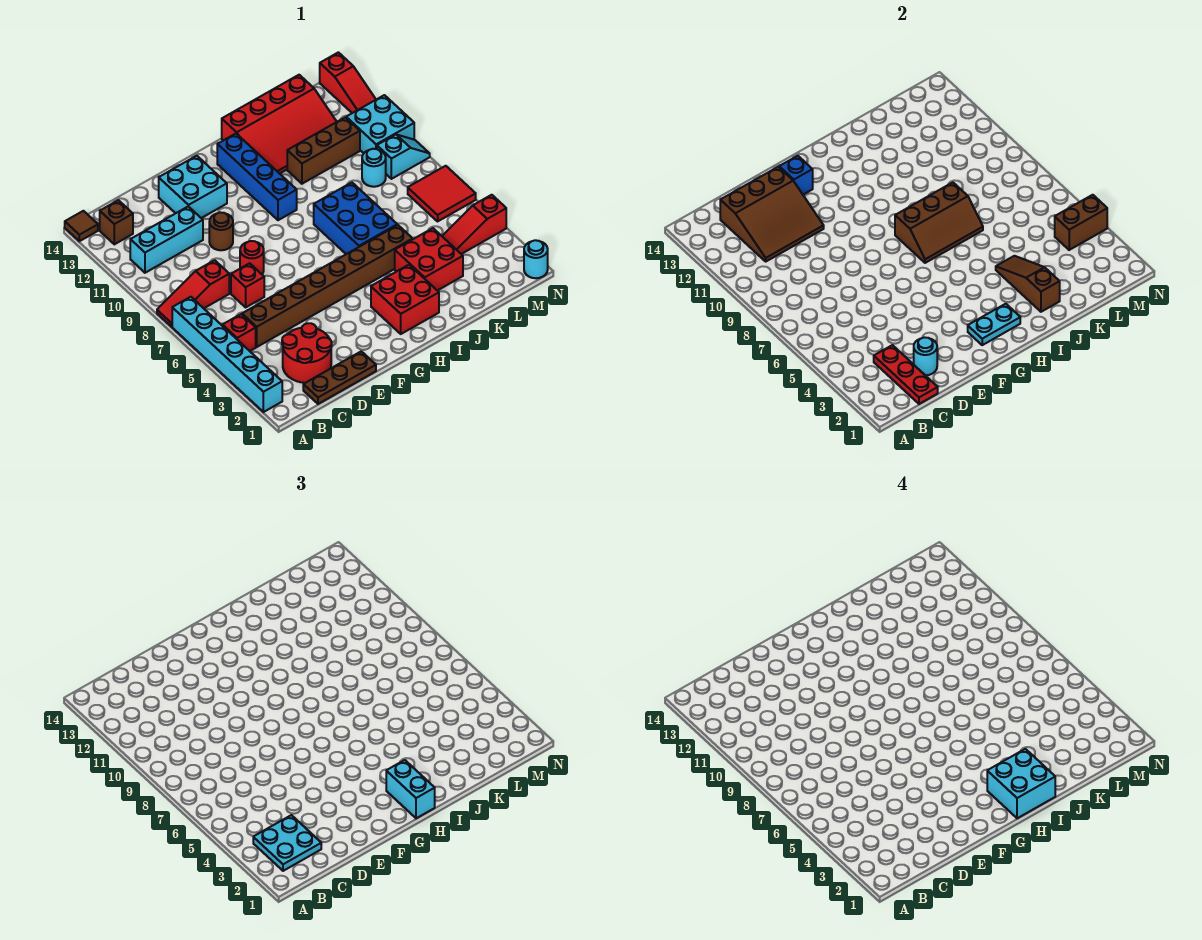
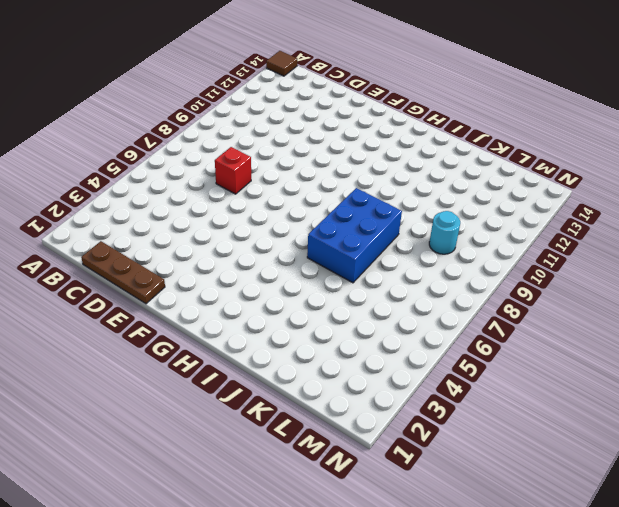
none -> cyan brick A2:A7 level 1
none -> red slope A8:C8 level 1 top C
none -> red brick B5 level 1
none -> cyan brick B11:D11 level 1

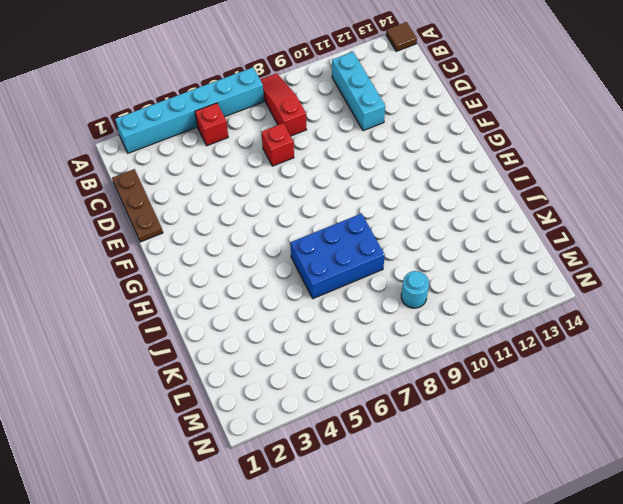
none -> brown brick B13 level 1
none -> red round brick C2:D3 level 1
none -> brown brick C5:J5 level 1
none -> red round brick E8 level 1

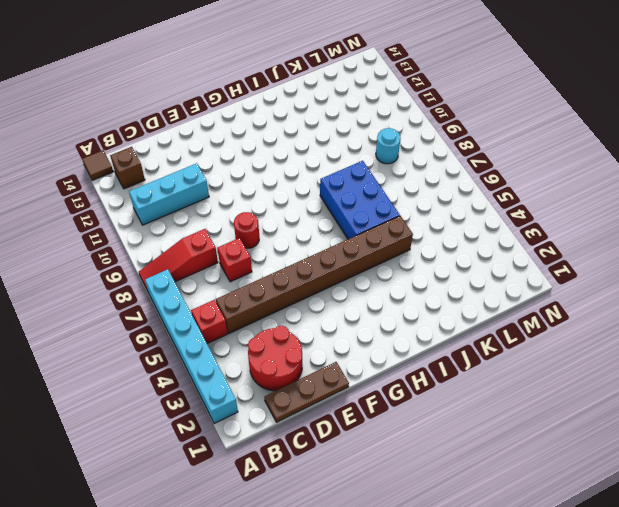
none -> brown round brick E10 level 1
none -> cyan brick E12:F13 level 1
none -> red brick H2:I3 level 1
none -> blue brick H10:H13 level 1

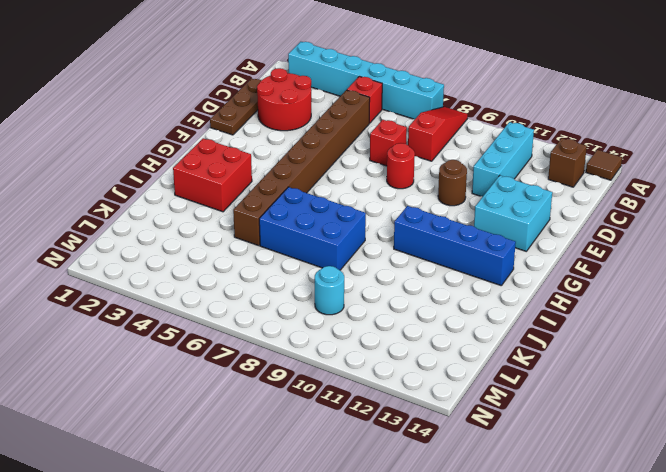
none -> red slope I12:L14 level 1 top 14
none -> red brick J3:K4 level 1
none -> brown brick J11:L11 level 1
none -> red slope L4:N4 level 1 top N

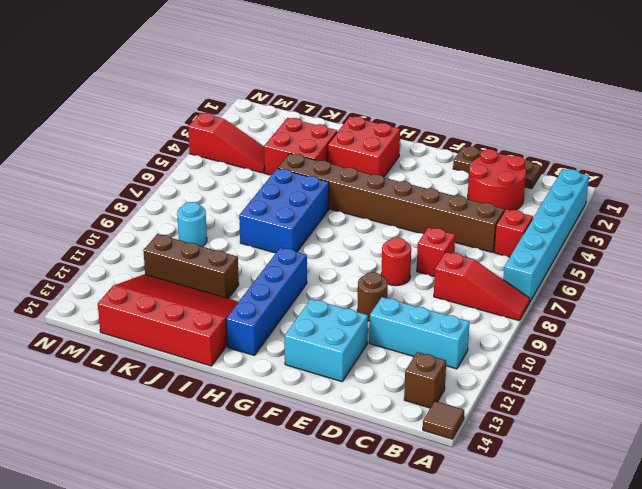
none -> red tile M6:N7 level 1
none -> cyan slope M9:N9 level 1 top M
none -> cyan brick M10:N11 level 1
none -> cyan round brick N1 level 1

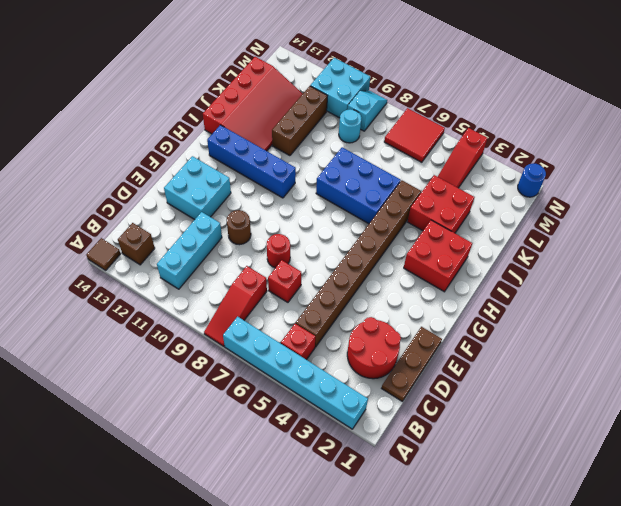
blue round brick N1 level 1 -> cyan round brick N1 level 1
none -> red slope N12:N14 level 1 top 14
none -> red plate C1:C3 level 2
none -> brown slope C11:E13 level 2 top 13
none -> cyan round brick D2 level 2

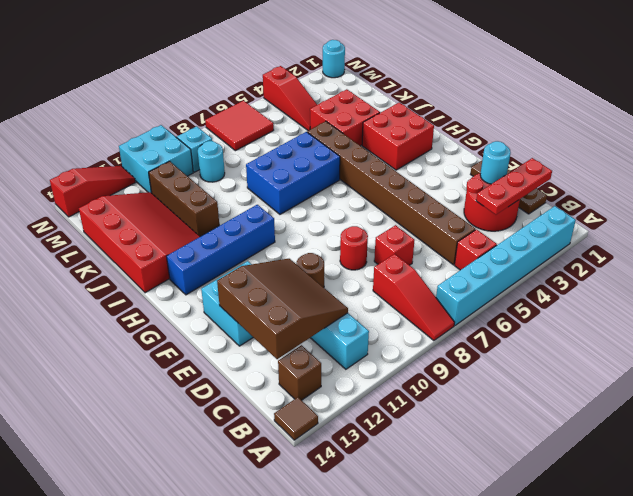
none -> blue brick F13 level 2
none -> cyan plate G2:H2 level 2
none -> brown slope H7:J8 level 2 top 8
none -> brown slope J2:J4 level 2 top 2

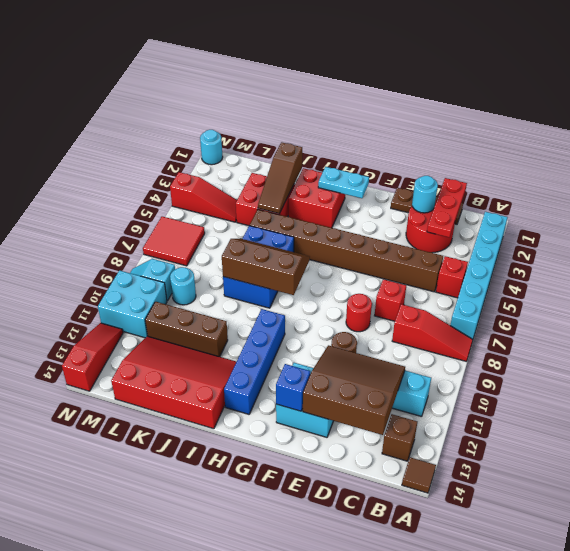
none -> brown brick M4:N4 level 2
none -> cyan plate B2:C3 level 3
none -> cyan brick H1:H2 level 3
none -> cyan brick H1:I2 level 4

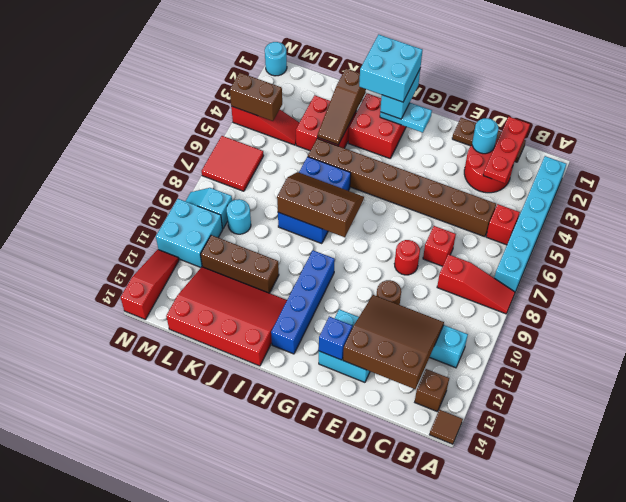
none -> cyan plate B2:C3 level 3

